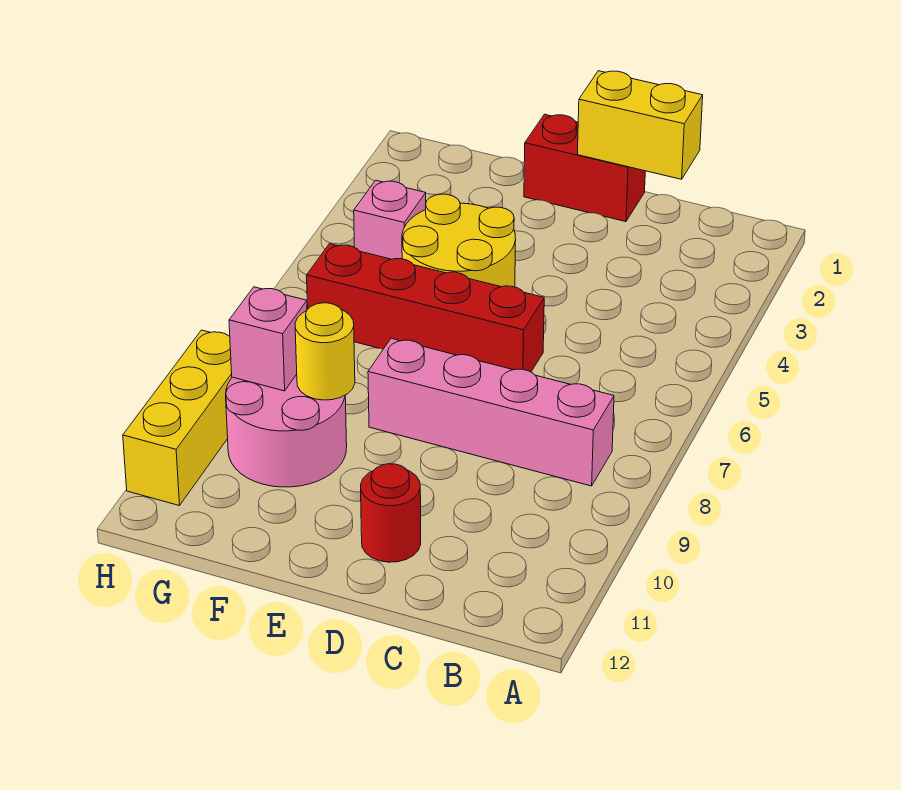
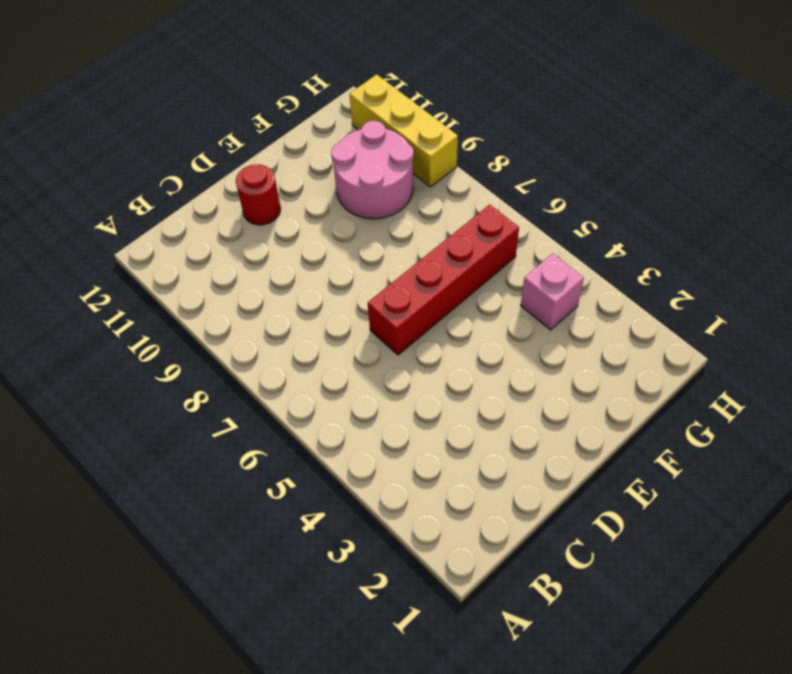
none -> pink brick B8:E8 level 1
none -> red brick D1:E1 level 1

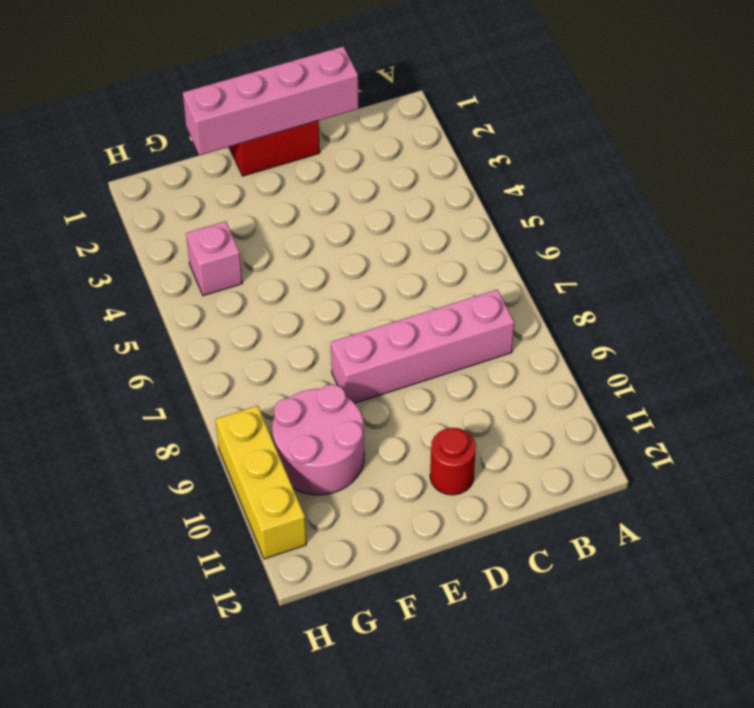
pink brick C1:F1 level 2 -> yellow brick C1:D1 level 2
none -> red brick D6:G6 level 1
none -> yellow round brick E4:F5 level 1

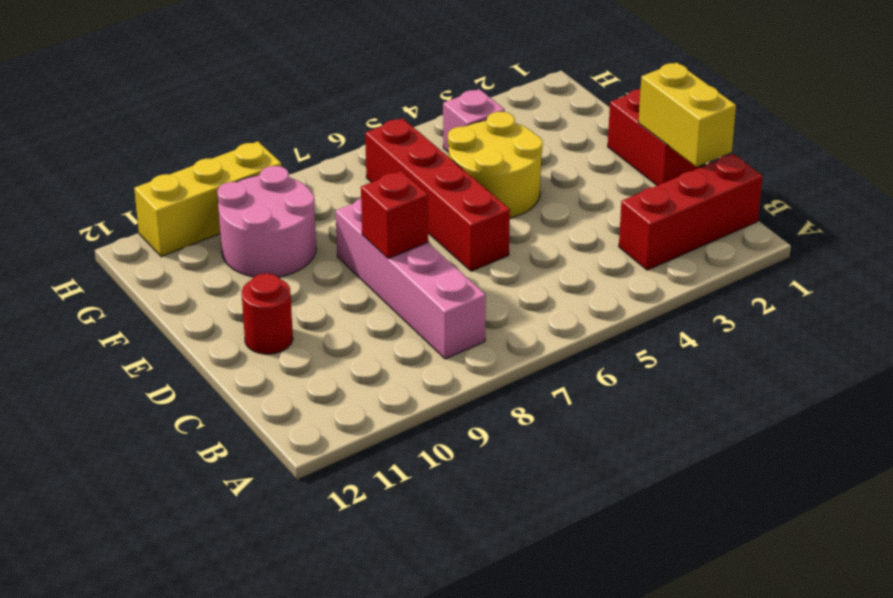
red brick B1:B3 level 1 -> none
red brick D8 level 2 -> none
none -> yellow round brick F9 level 2
none -> pink brick G9 level 2

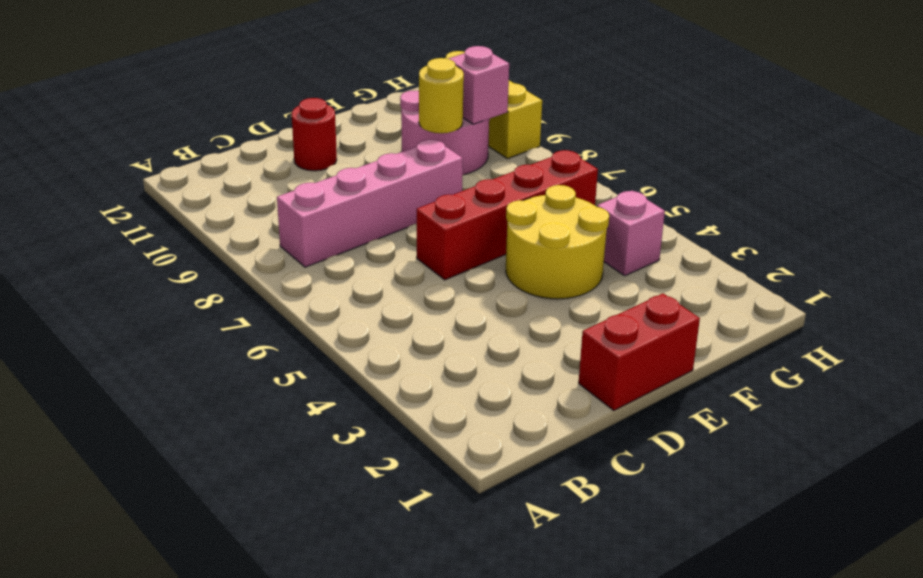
none -> yellow brick C1:D1 level 2

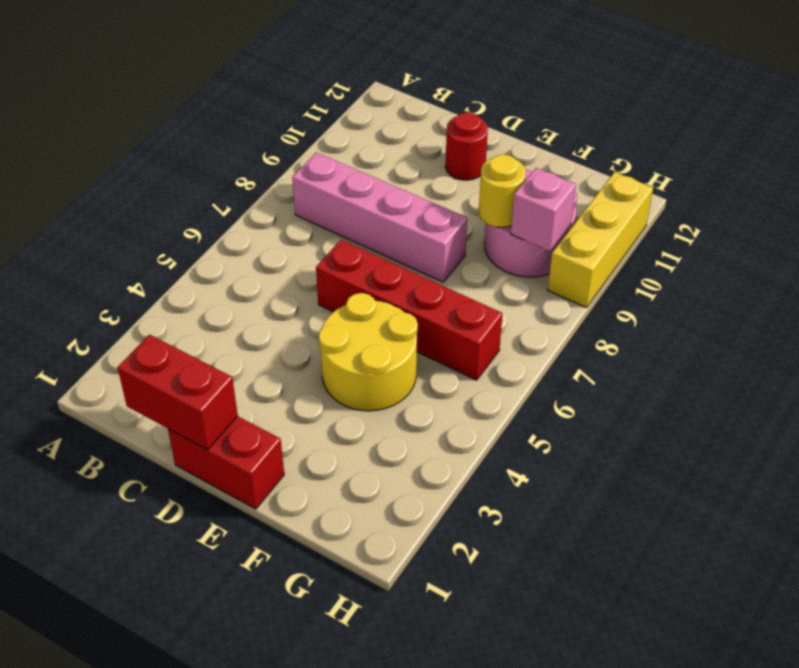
red brick C1:D1 level 2 -> yellow brick C1:D1 level 2
none -> pink brick G4 level 1

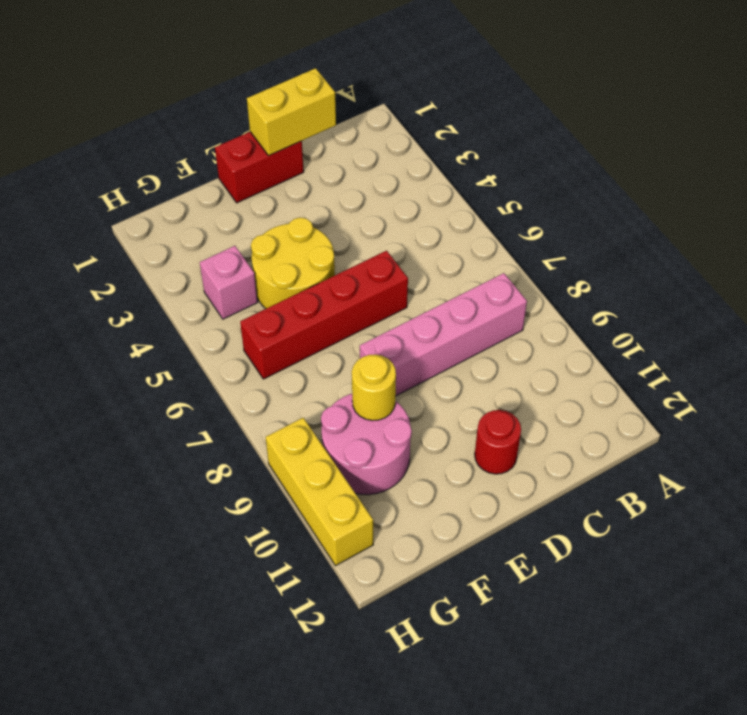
none -> pink brick G9 level 2

